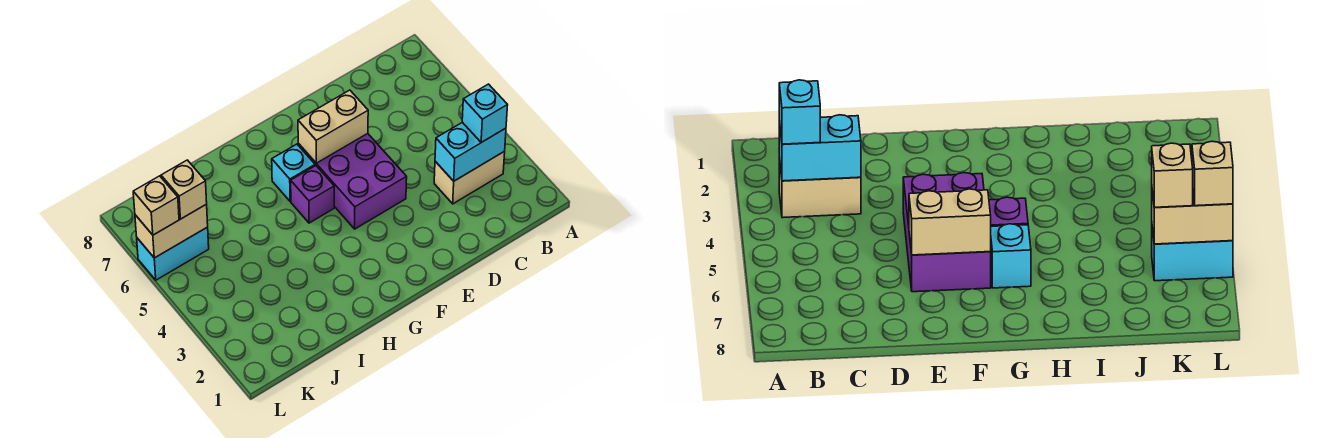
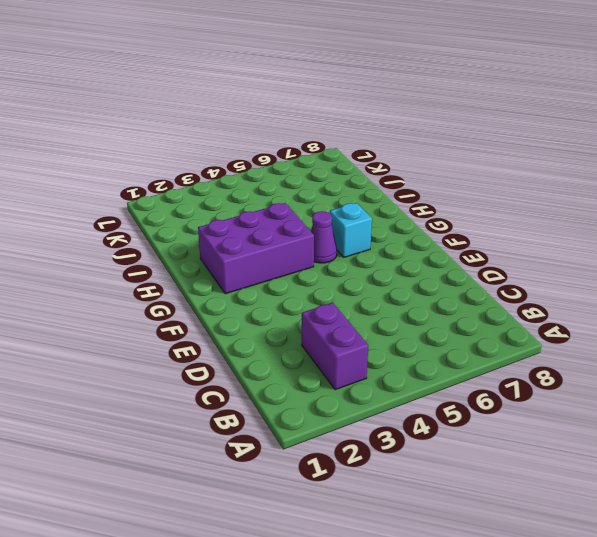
purple brick B3:C3 level 1 -> tan brick B3:C3 level 1
purple brick G2:H4 level 1 -> purple brick E4:F6 level 1
purple cone G5 level 1 -> purple brick G5 level 1
none -> cyan brick K6:L6 level 1
none -> cyan brick B3:C3 level 2

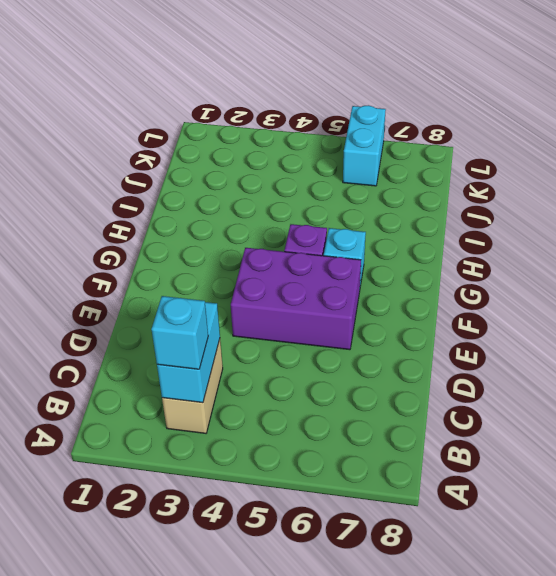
none -> tan brick E6:F6 level 2
none -> tan brick K6:L6 level 2

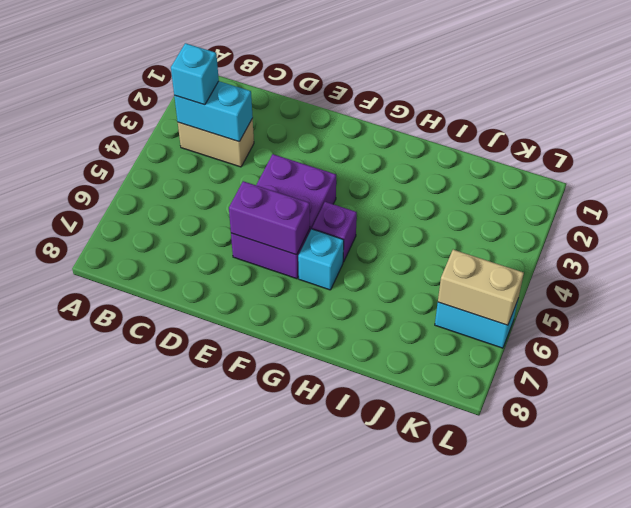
purple brick E6:F6 level 2 -> tan brick E6:F6 level 2
none -> tan brick K6 level 3
none -> tan brick L6 level 3

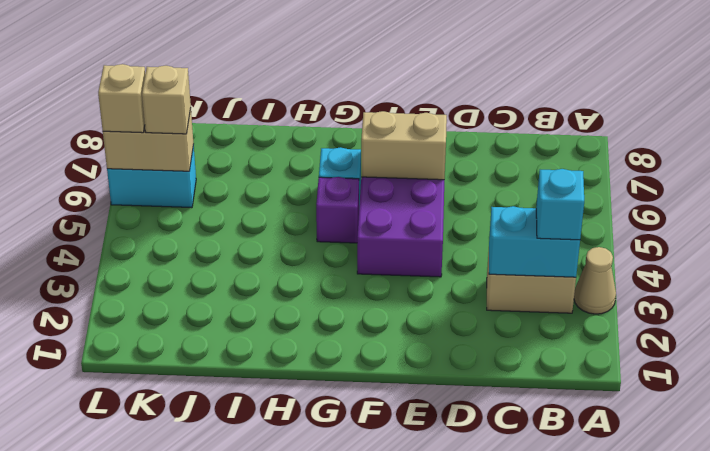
tan cone A3 level 1 -> none

